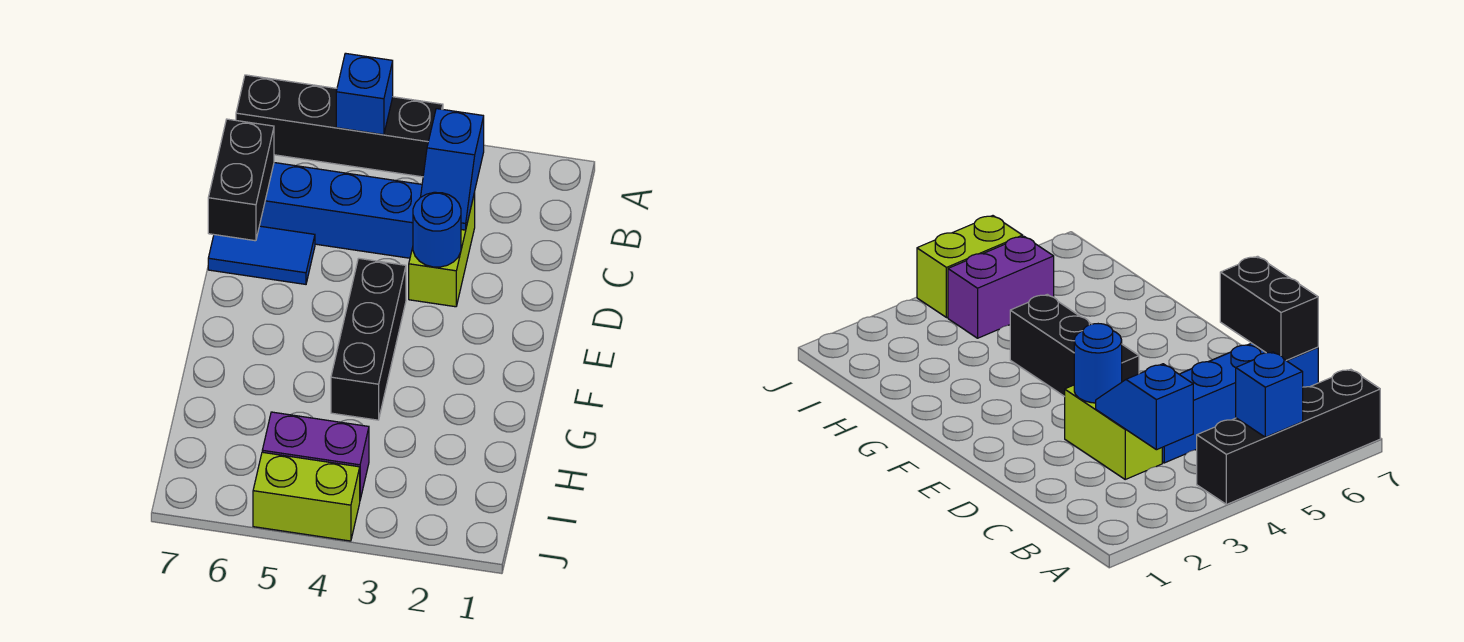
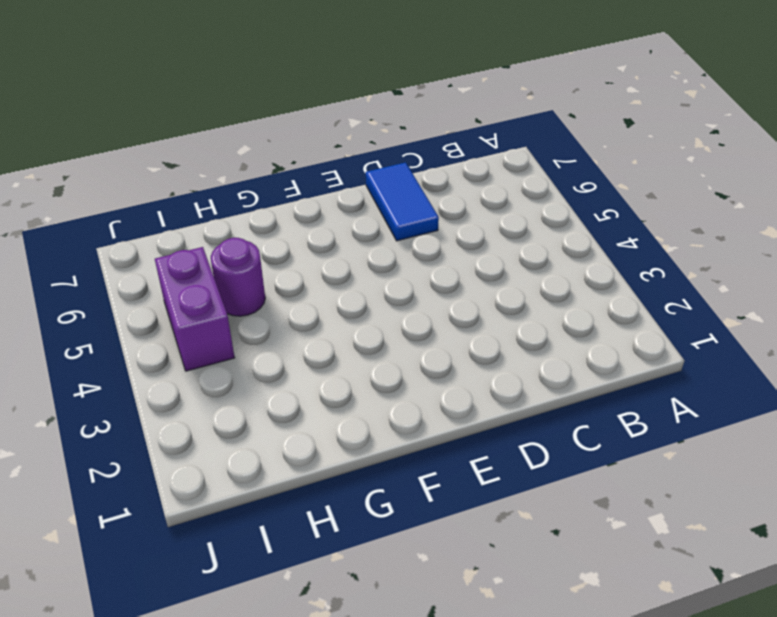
purple round brick H5 level 1 -> none
none -> black brick A4:A7 level 1
none -> lime brick C3:D3 level 1

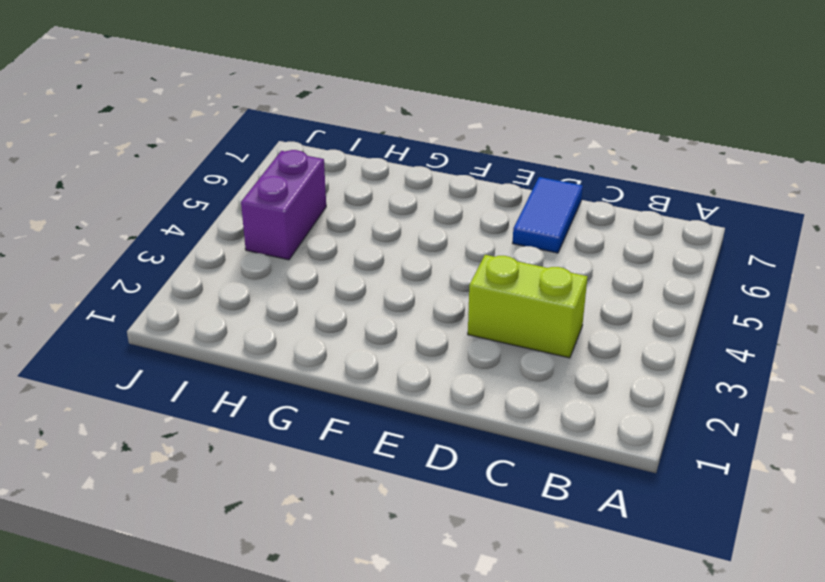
none -> black brick A4:A7 level 1
none -> blue brick C4:C7 level 1

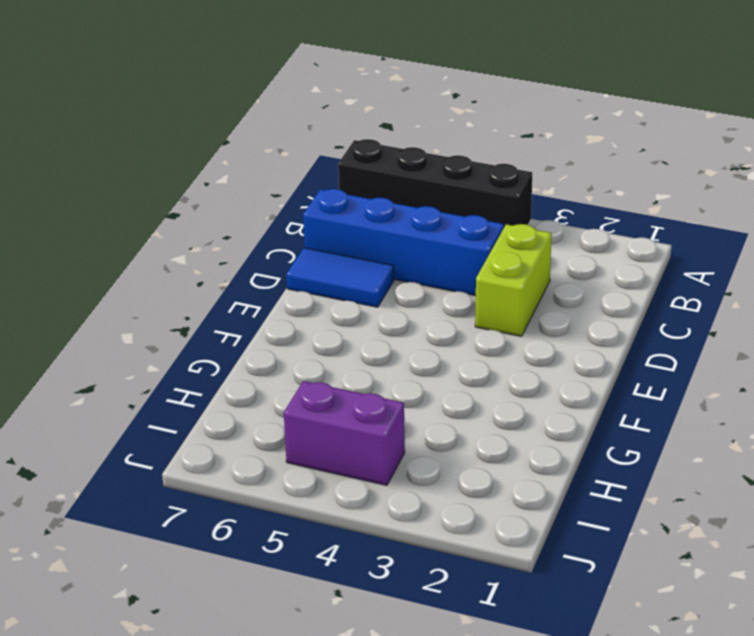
none -> black brick E4:G4 level 1
none -> lime brick J4:J5 level 1

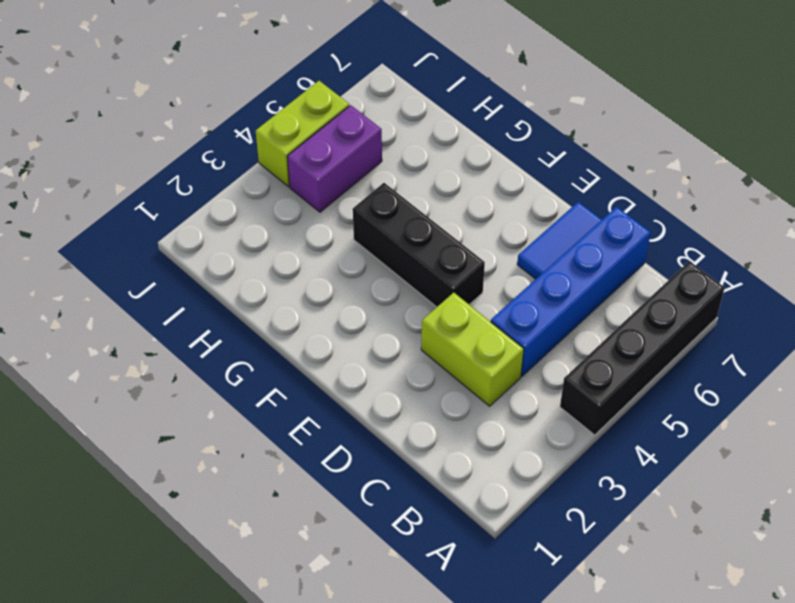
none -> blue brick A5 level 2
none -> blue slope B3:C3 level 2 top B

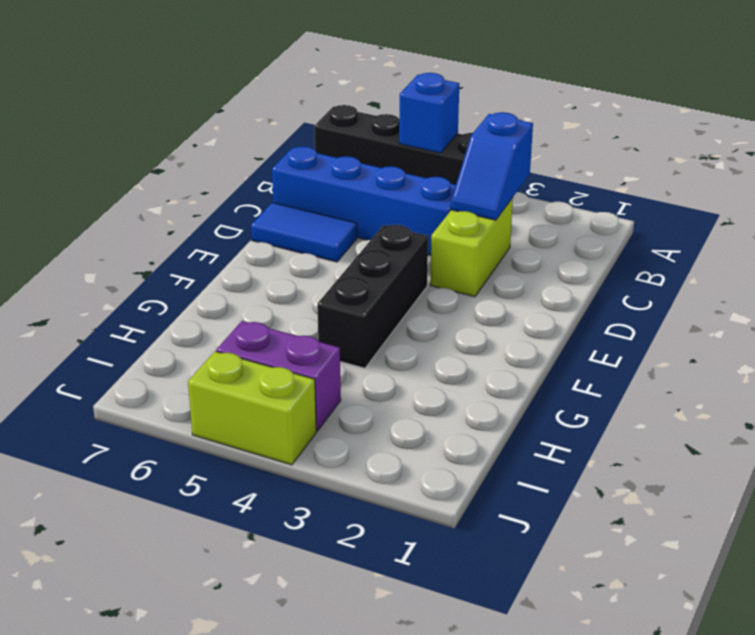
none -> black brick C7:D7 level 2
none -> blue round brick D3 level 2

